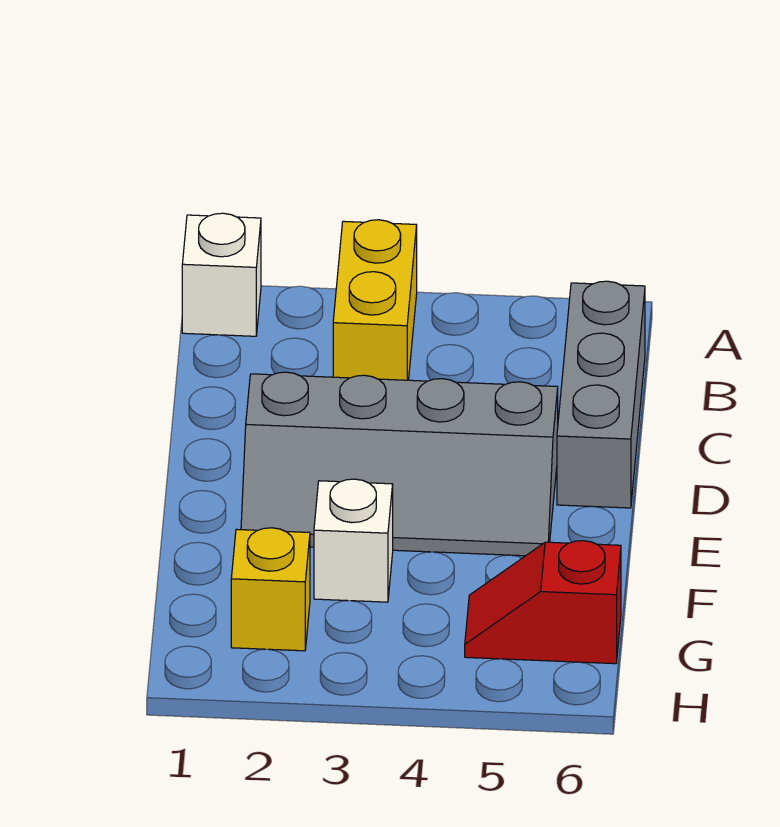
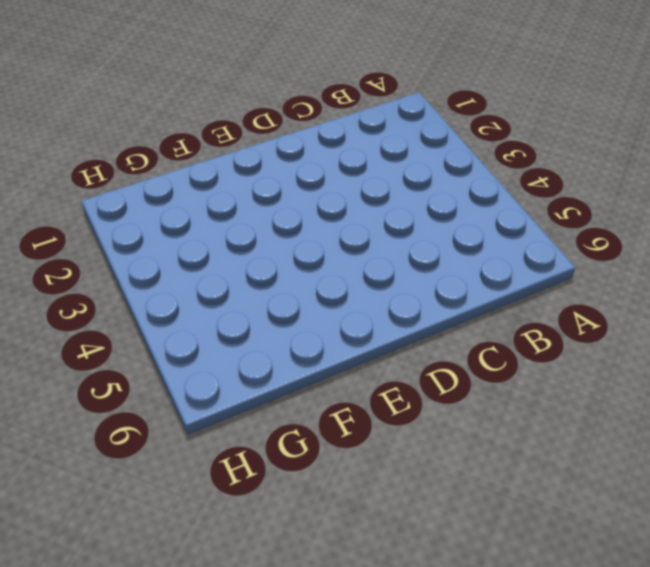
none -> white brick A1 level 1
none -> yellow brick A3:B3 level 1

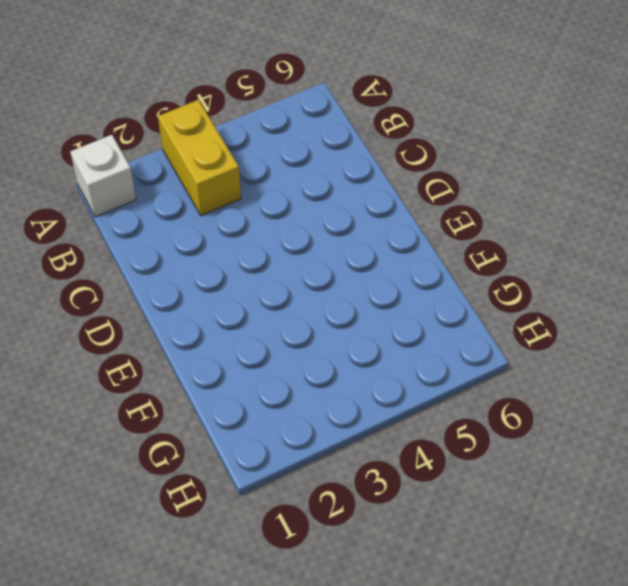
none -> grey brick B6:D6 level 1
none -> grey slope D2:E5 level 1 top D

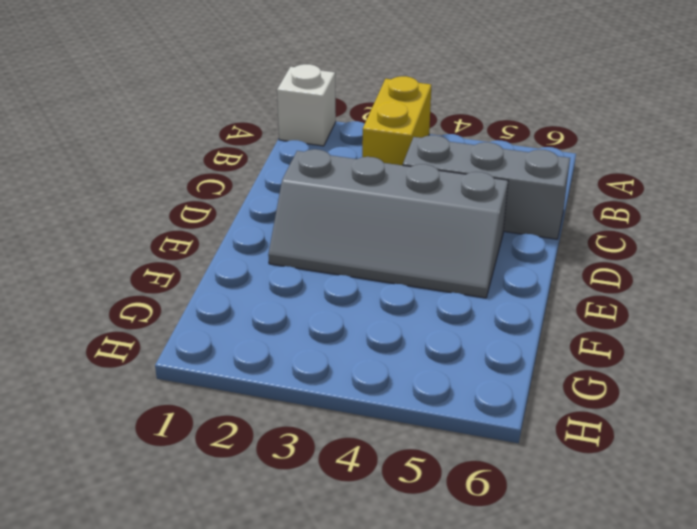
grey brick C4:C6 level 1 -> grey brick B6:D6 level 1
none -> white brick F3 level 1
none -> yellow brick G2 level 1

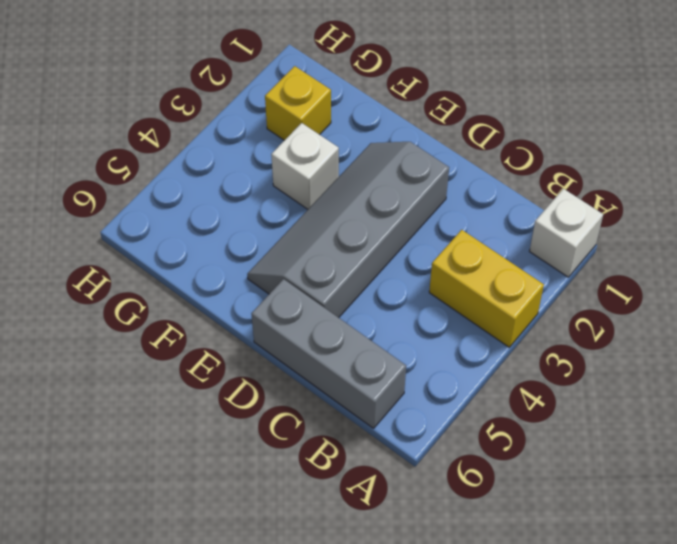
none -> red slope G5:G6 level 1 top 6

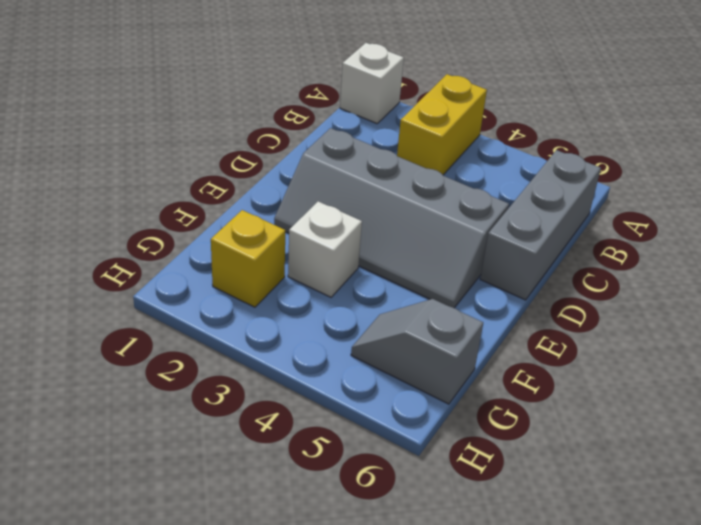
grey slope G5:G6 level 1 top 6 -> red slope G5:G6 level 1 top 6

